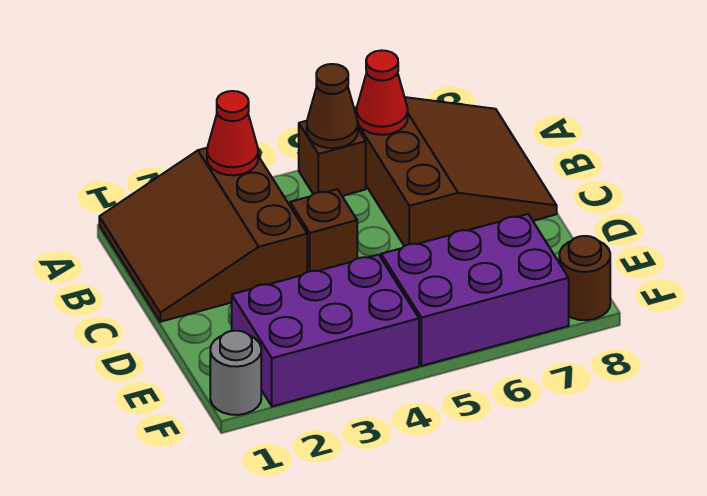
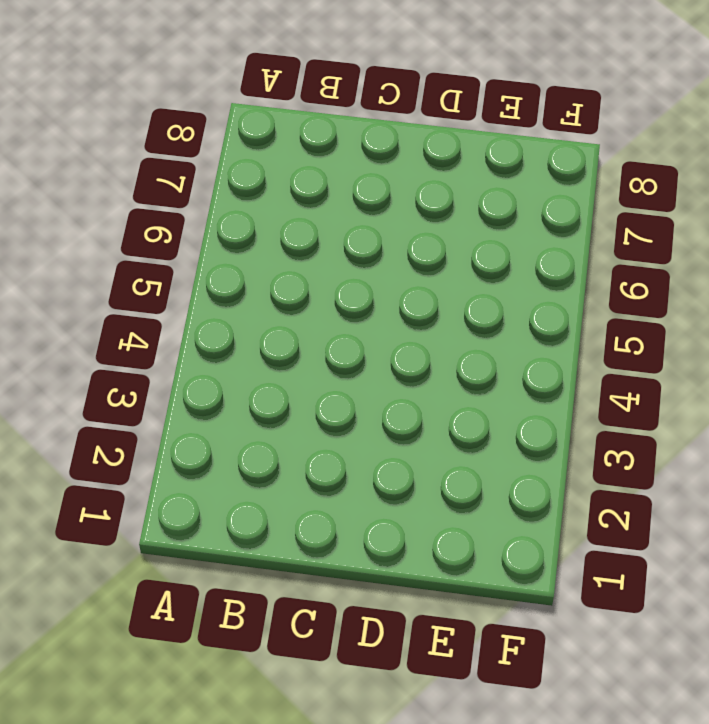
none -> brown slope A1:C3 level 1 top 3
none -> brown brick A5 level 1

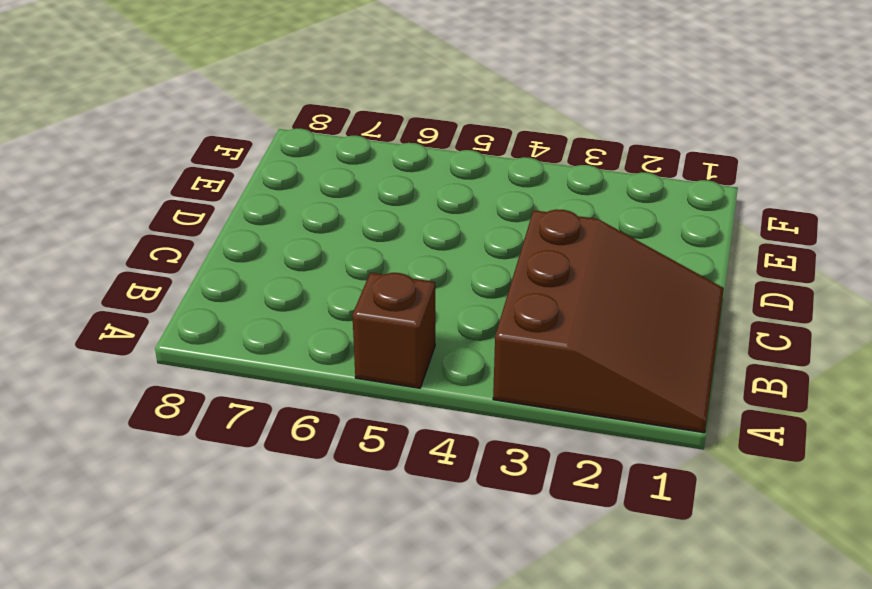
none -> brown slope A6:C8 level 1 top 6
none -> brown brick C4 level 1

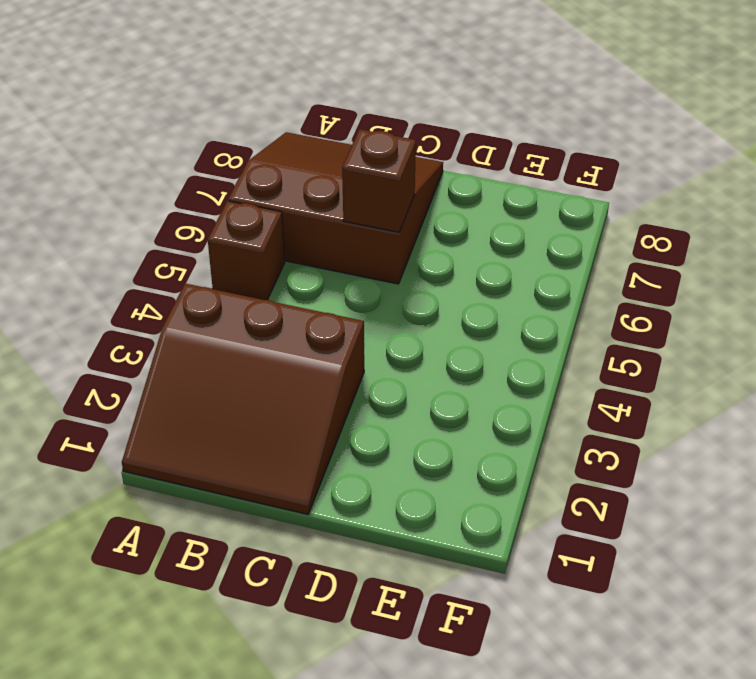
brown brick C6 level 2 -> brown brick C4 level 1
none -> purple brick E2:F4 level 1
none -> purple brick E5:F7 level 1

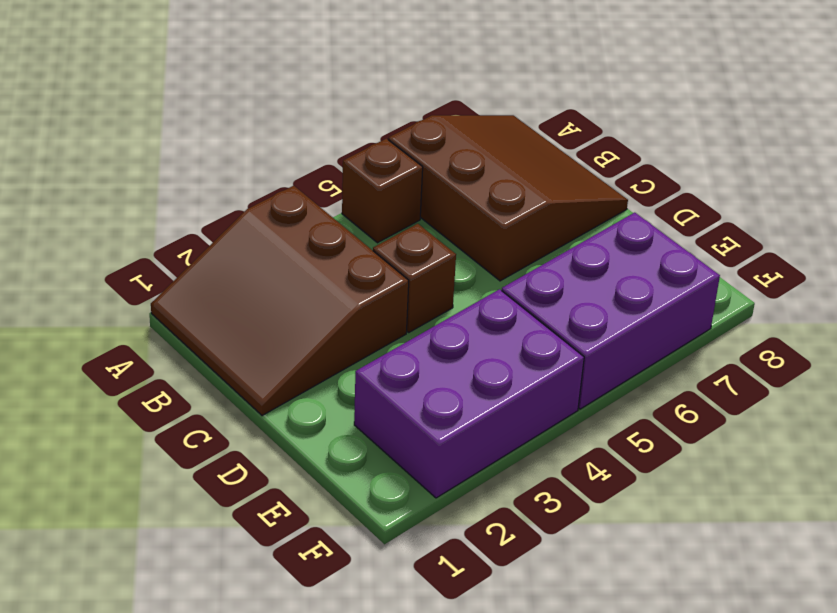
none -> grey round brick F1 level 1
none -> brown round brick F8 level 1

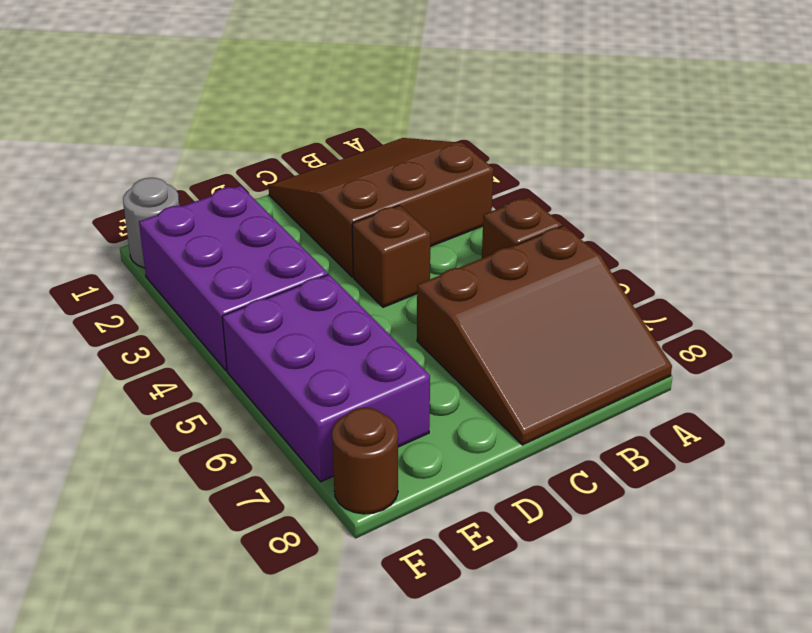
none -> red cone A3 level 2
none -> brown cone A5 level 2

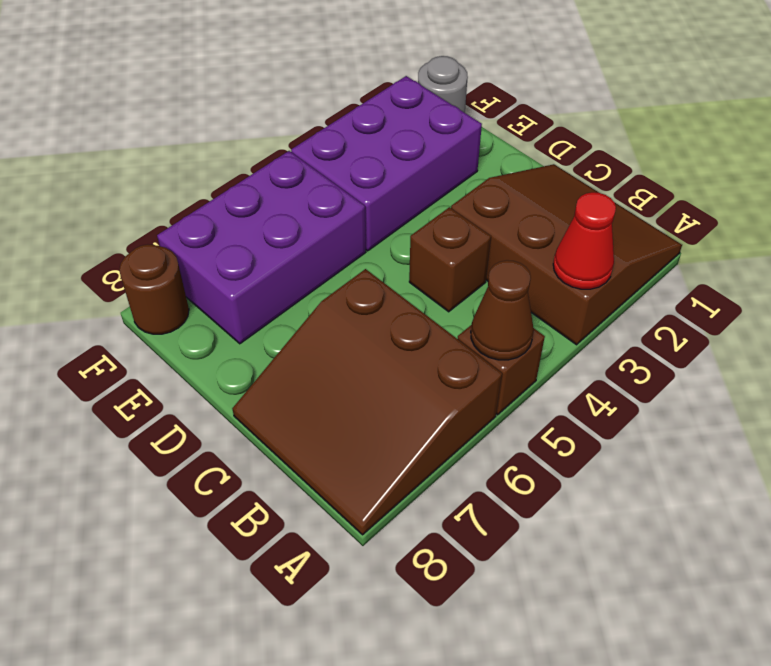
none -> red cone A6 level 2

